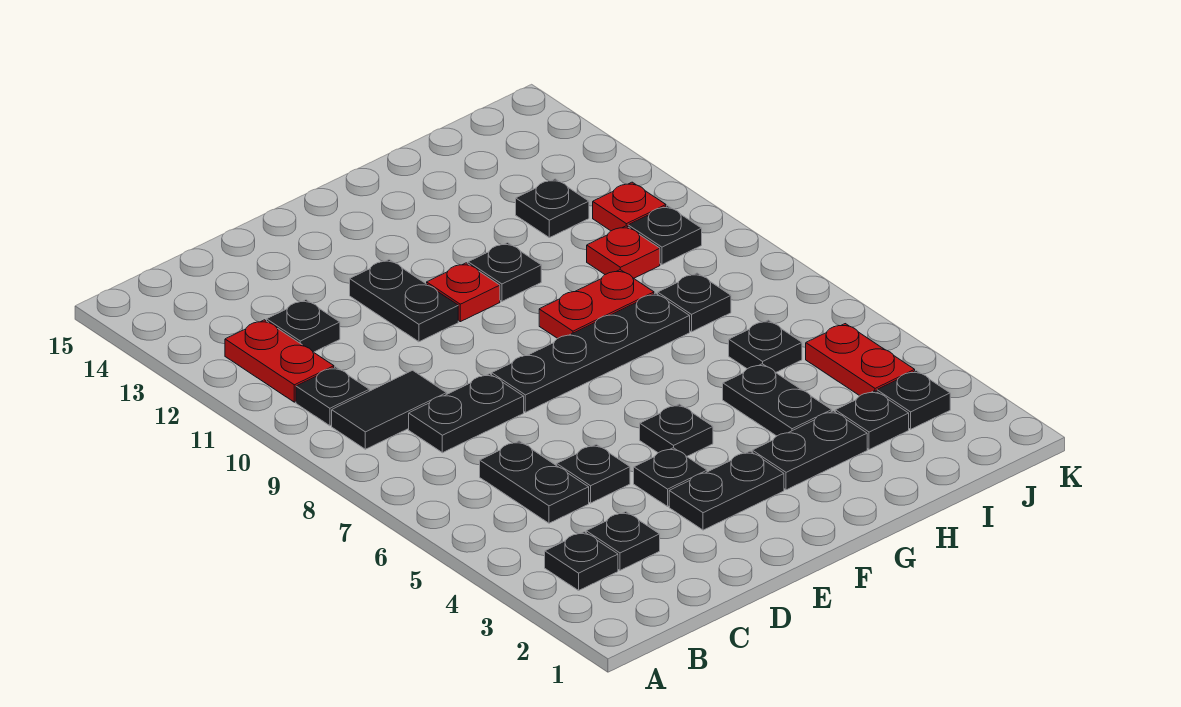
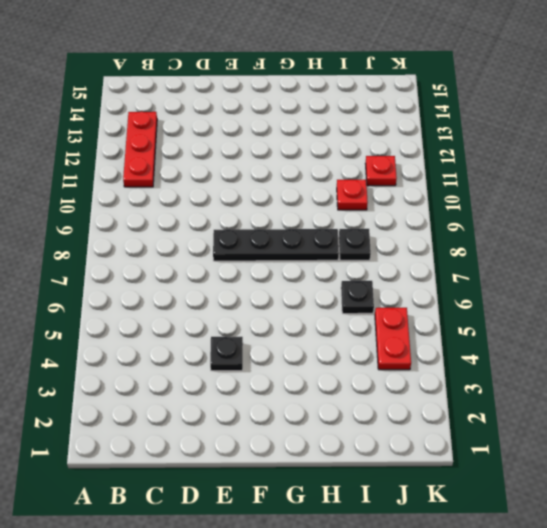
red plate B11:B13 level 1 -> red plate B11:B12 level 1
none -> black plate B3 level 1
none -> black tile B9:C9 level 1
none -> black plate B10 level 1

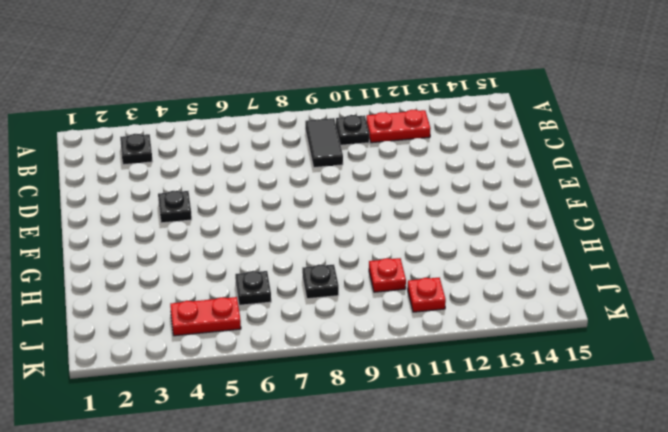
none -> black plate C3 level 1
none -> black plate C5:C6 level 1
none -> black plate C8:D8 level 1

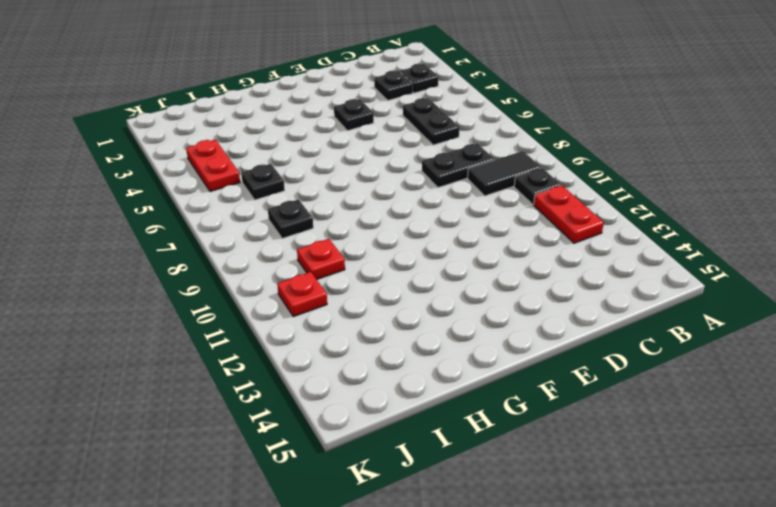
none -> black plate C12 level 1
none -> black plate D5 level 1
none -> black plate E3:F3 level 1

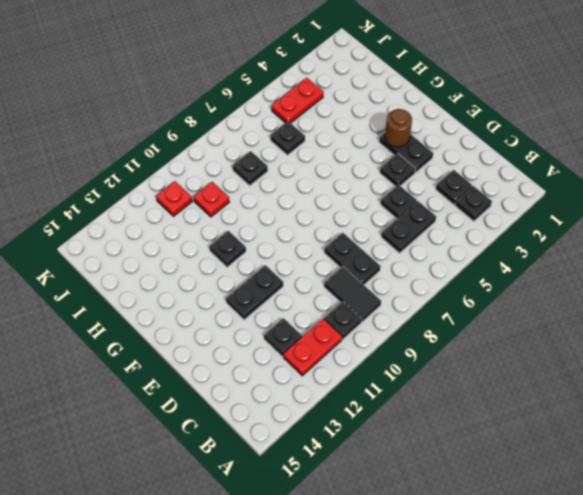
brown round brick F3 level 2 -> none
none -> black plate E8:H8 level 1
none -> black plate F5 level 1
none -> red plate F11 level 1

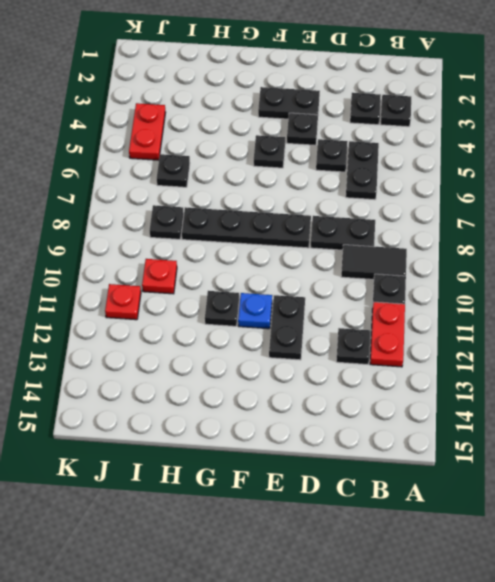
blue plate F11 level 1 -> red plate F11 level 1
none -> black plate G3:H3 level 1
none -> red plate G9:H9 level 1
none -> black plate H4:H5 level 1

